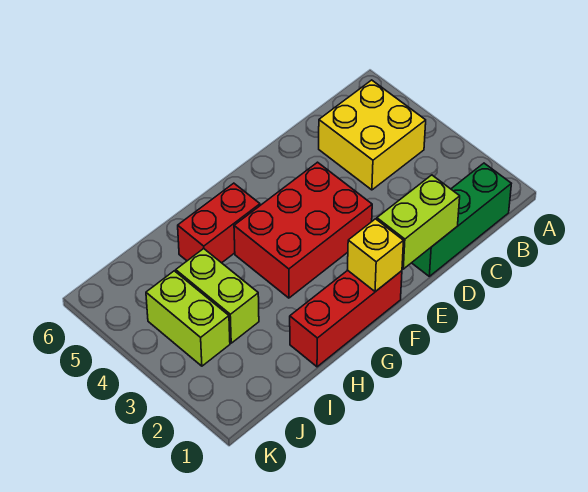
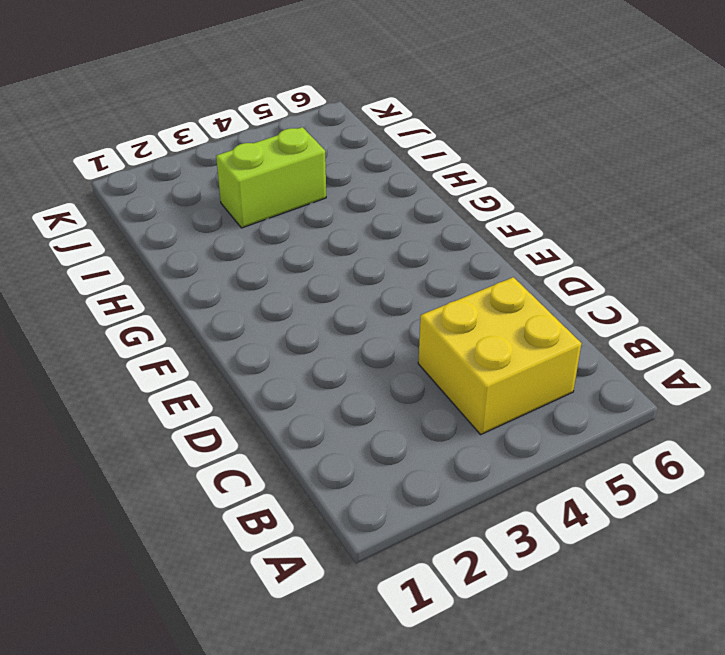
none -> green brick B1:D1 level 1
none -> red brick E3:G4 level 1

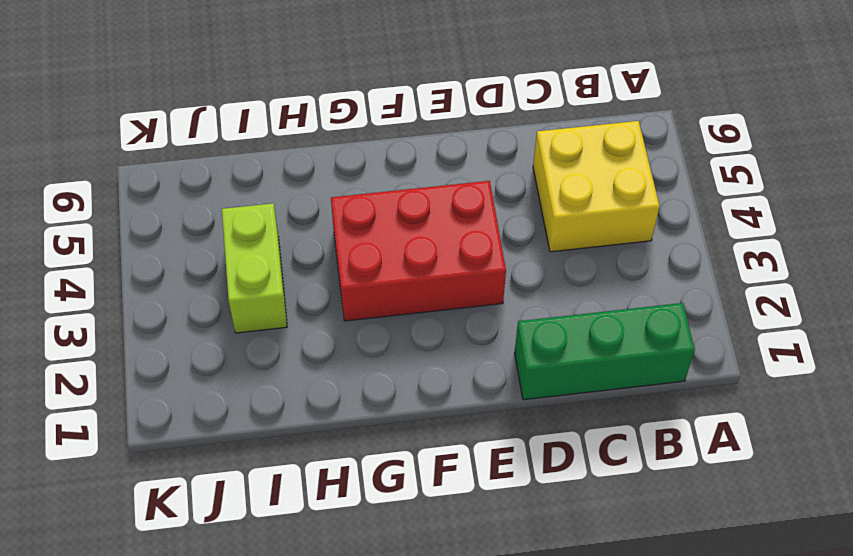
none -> red brick F1:H1 level 1
none -> red brick G5:H5 level 1

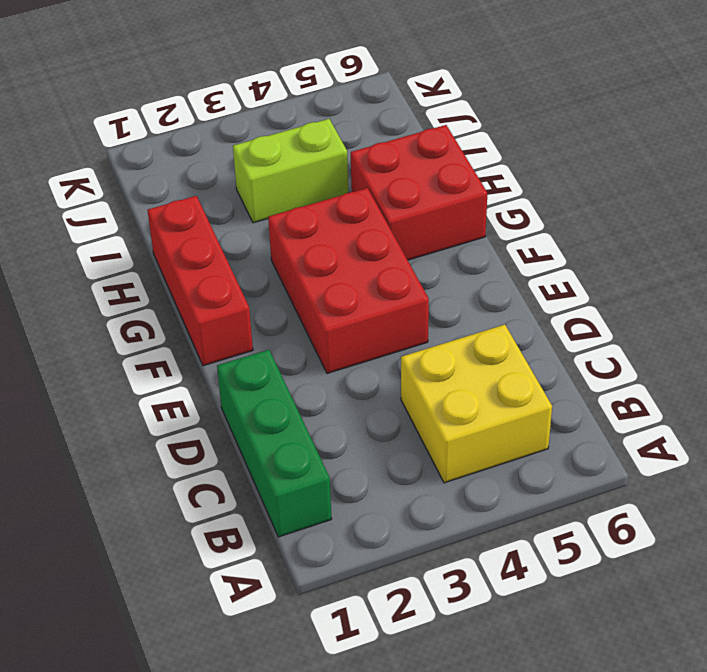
red brick G5:H6 level 1 -> red brick G5:H5 level 1
none -> lime brick J3:J4 level 1
none -> lime brick D1:E1 level 2

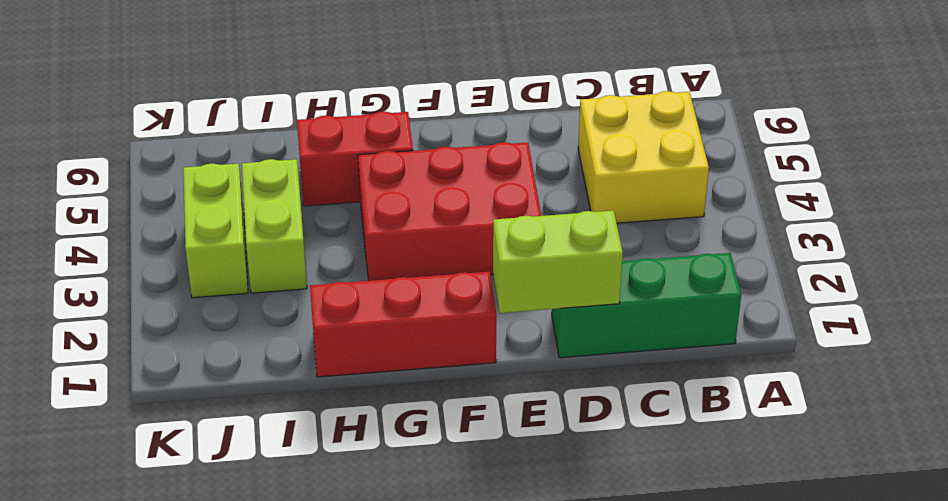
none -> yellow brick F1 level 2

